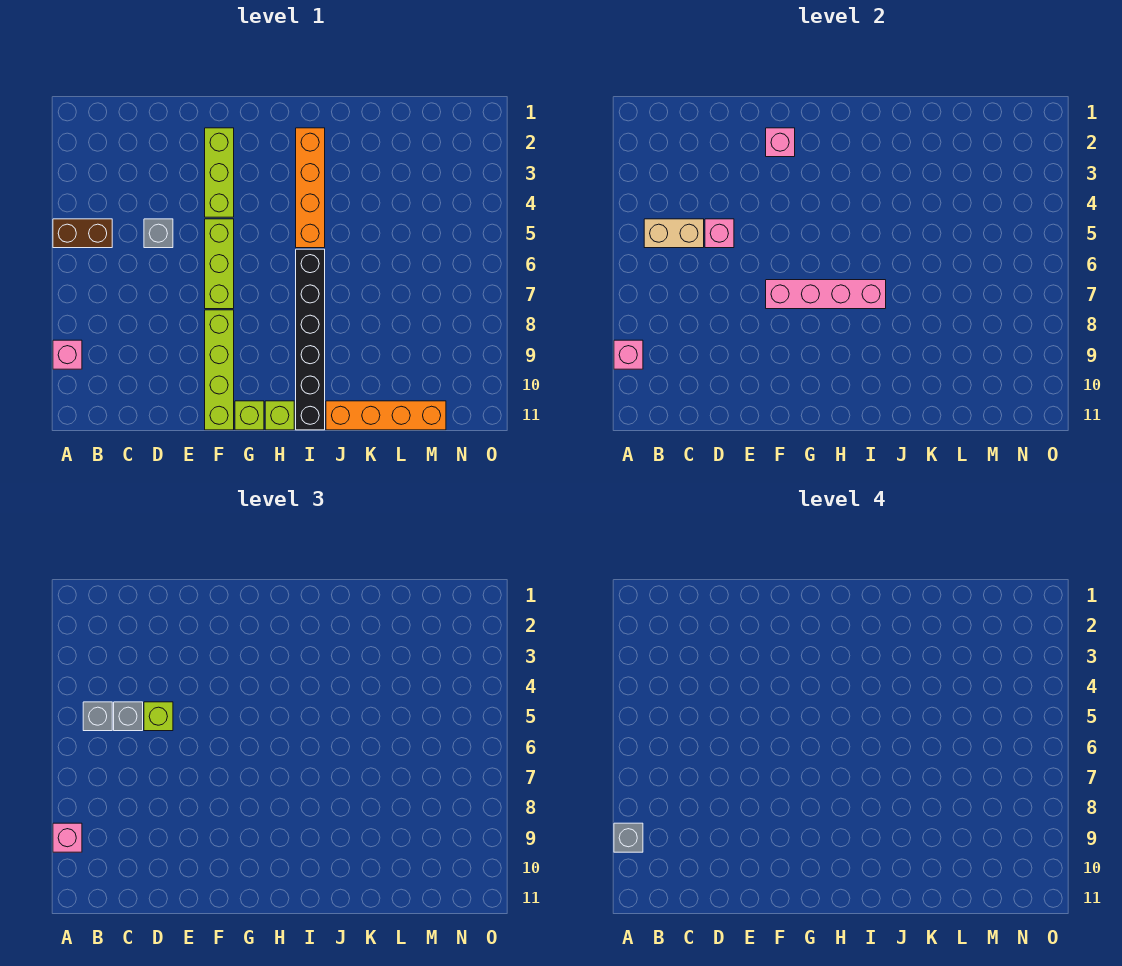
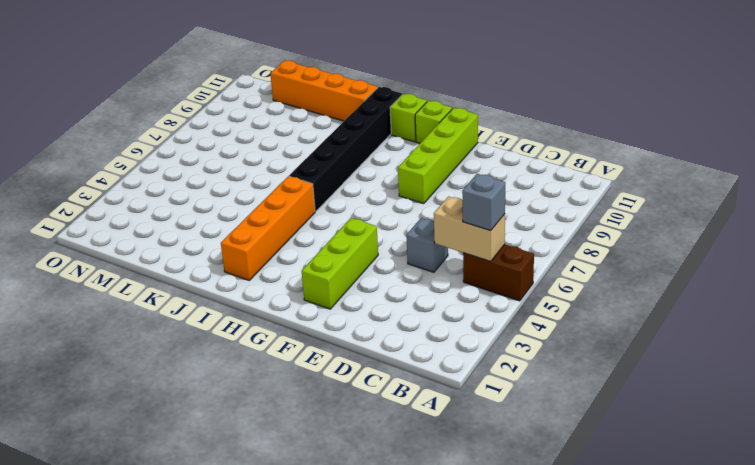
none -> pink brick A9 level 1
none -> lime brick F5:F7 level 1
none -> pink brick A9 level 2

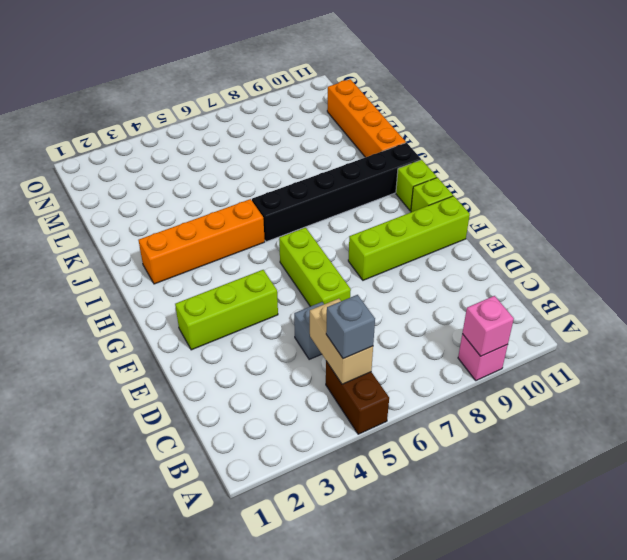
lime brick E6:G6 level 1 -> lime brick F5:F7 level 1
none -> pink brick D5 level 2
none -> pink brick F2 level 2
none -> pink brick F7:I7 level 2

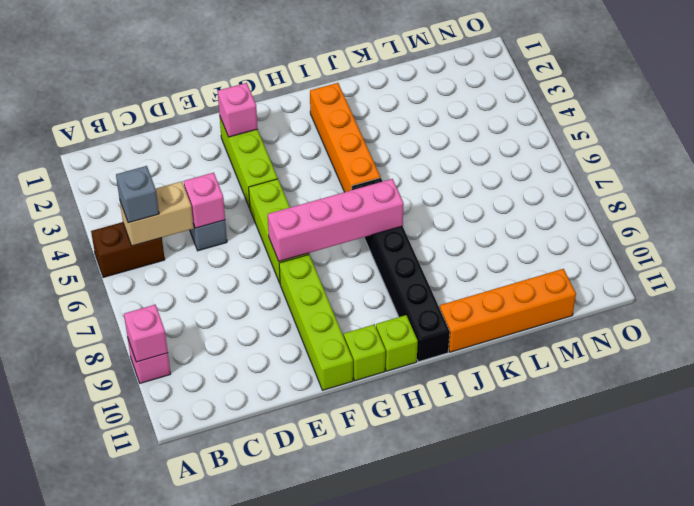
none -> pink brick A9 level 3
none -> grey brick C5 level 3
none -> lime brick D5 level 3

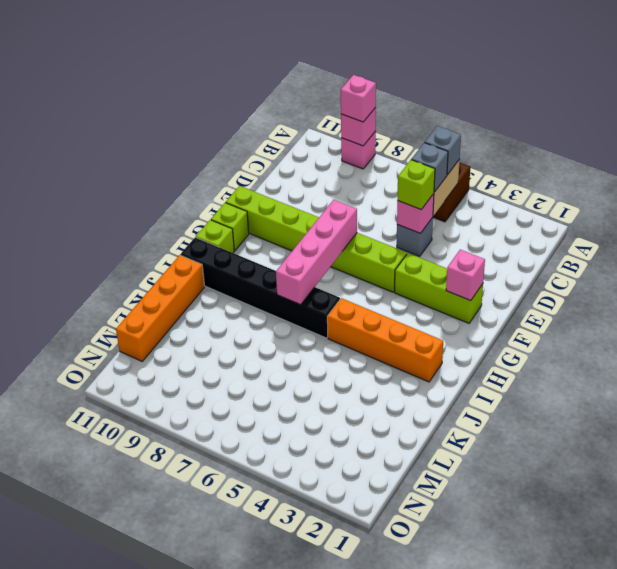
none -> grey brick A9 level 4

